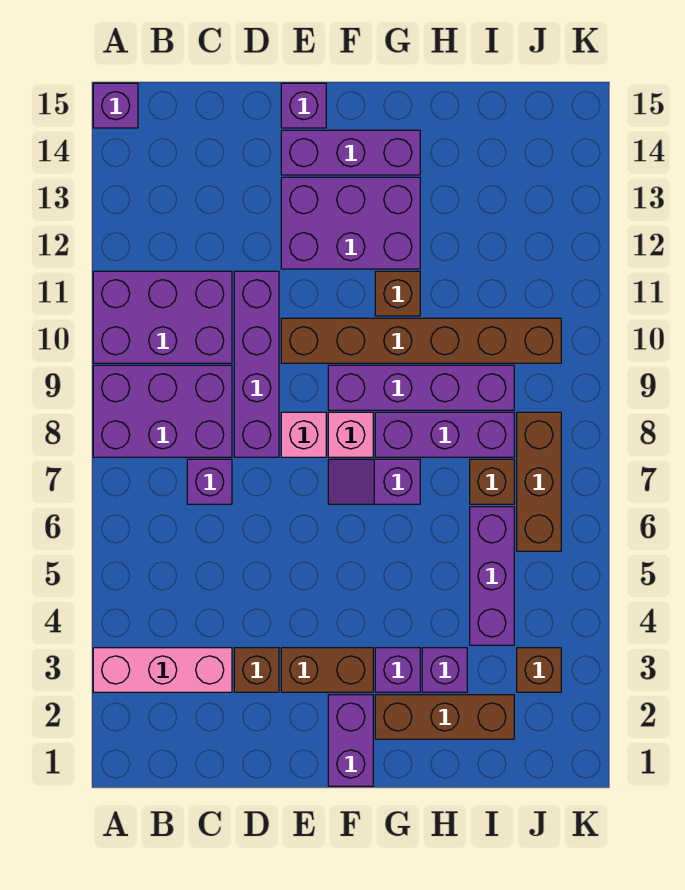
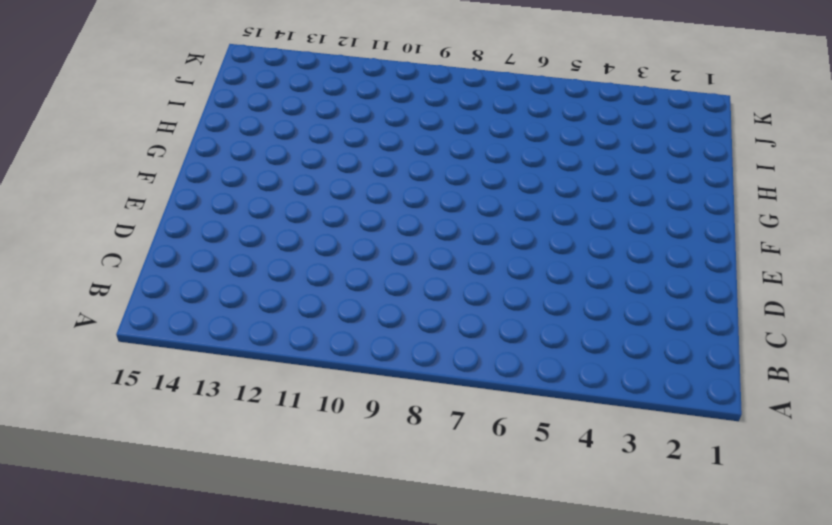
none -> pink brick A3:C3 level 1
none -> purple brick A8:C9 level 1
none -> purple brick A10:C11 level 1

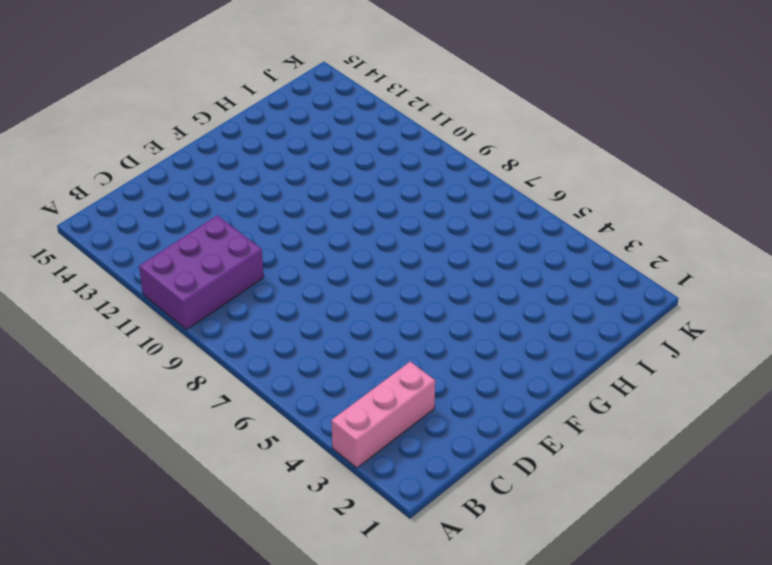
none -> purple brick A8:C9 level 1
none -> purple brick A15 level 1
none -> purple brick C7 level 1

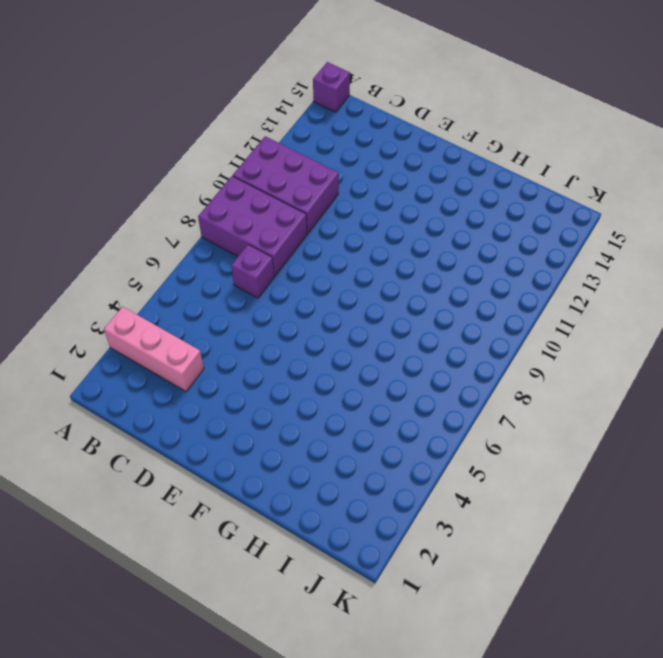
none -> brown brick D3 level 1
none -> purple brick D8:D11 level 1
none -> brown brick E3:F3 level 1

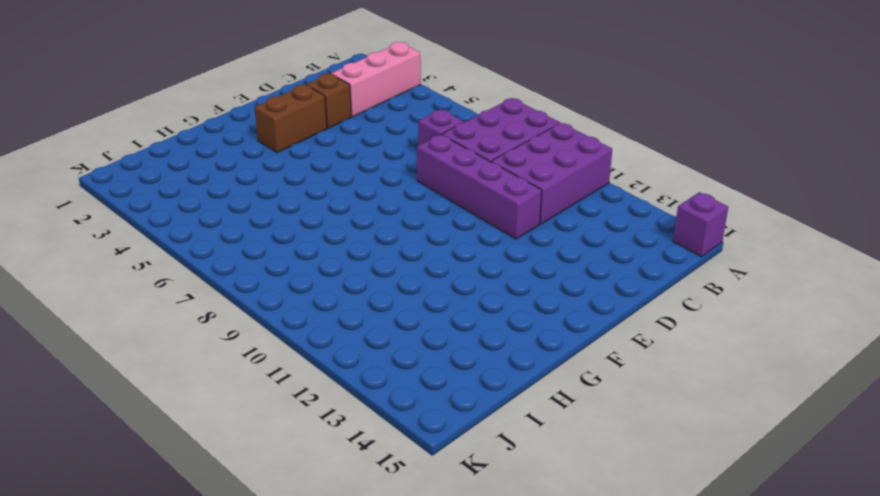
none -> pink brick E8 level 1
none -> brown brick E10:J10 level 1
none -> purple brick E12:G13 level 1

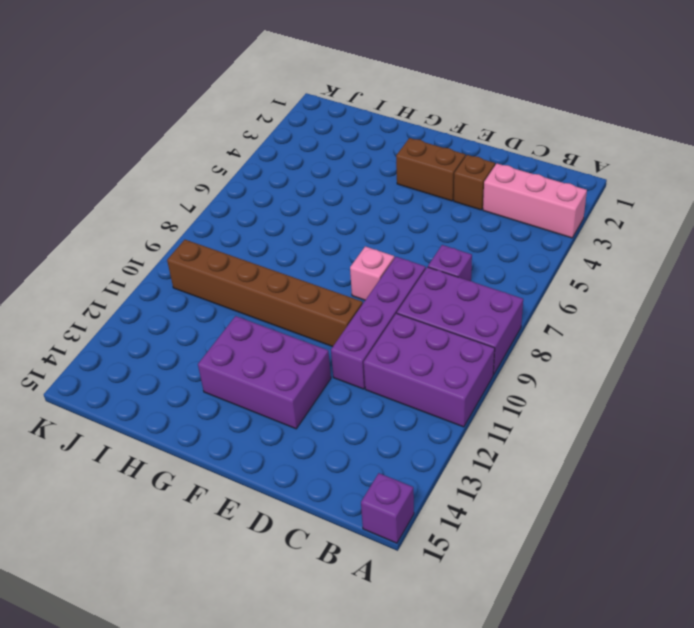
none -> purple brick E14:G14 level 1
none -> purple brick E15 level 1
none -> purple brick F1:F2 level 1

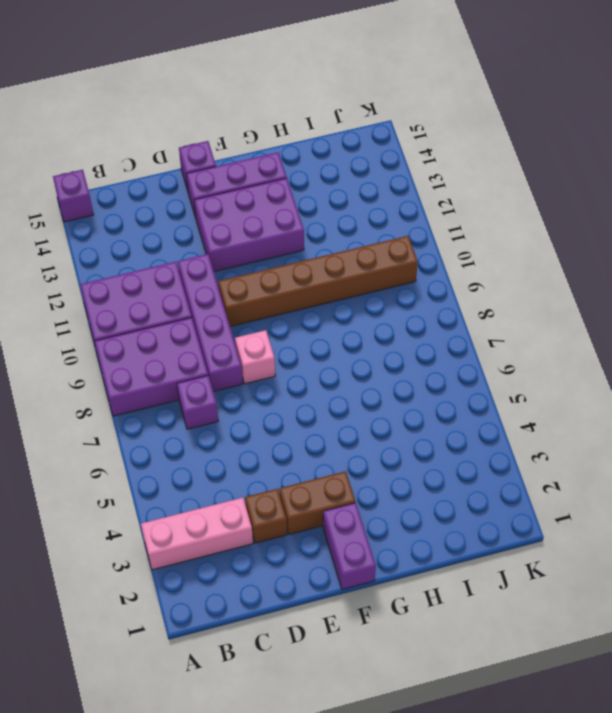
none -> purple slope F7:G7 level 1 top G
none -> pink brick F8 level 1
none -> purple brick F9:I9 level 1

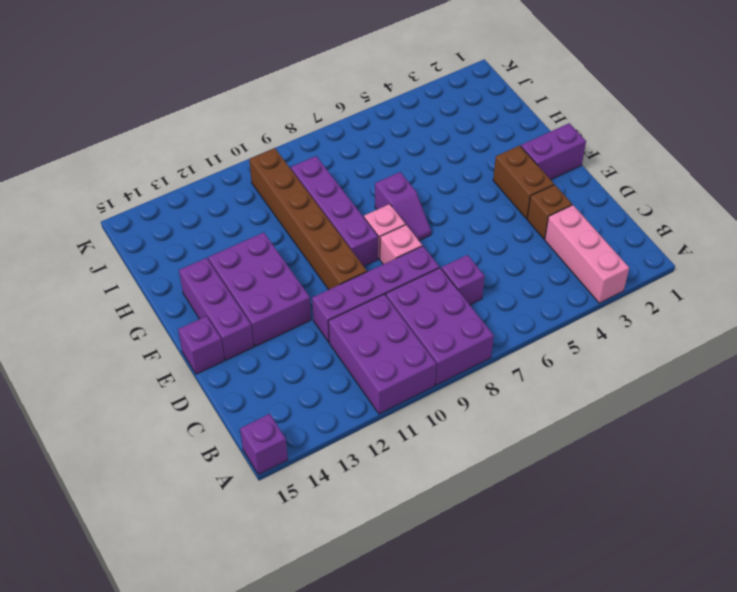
none -> brown brick G2:I2 level 1
none -> purple brick G3 level 1
none -> purple brick G8:I8 level 1

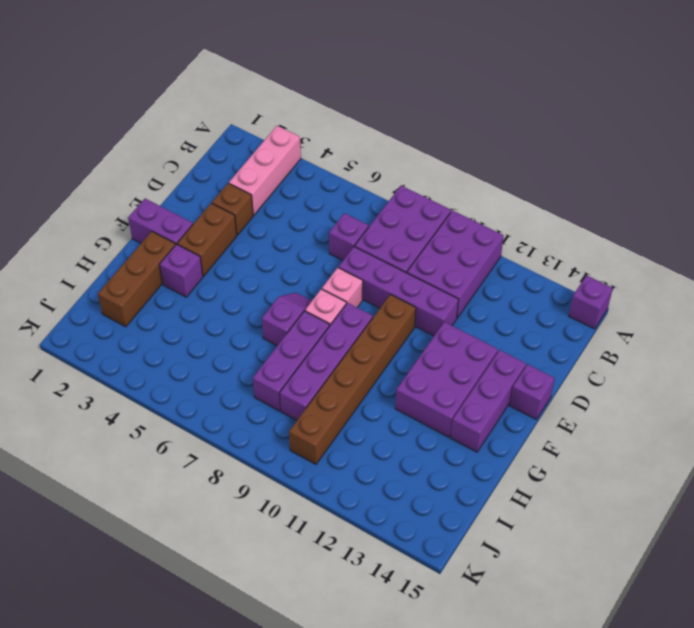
none -> brown brick G11 level 1
none -> purple brick H3 level 1
none -> purple brick I4:I6 level 1

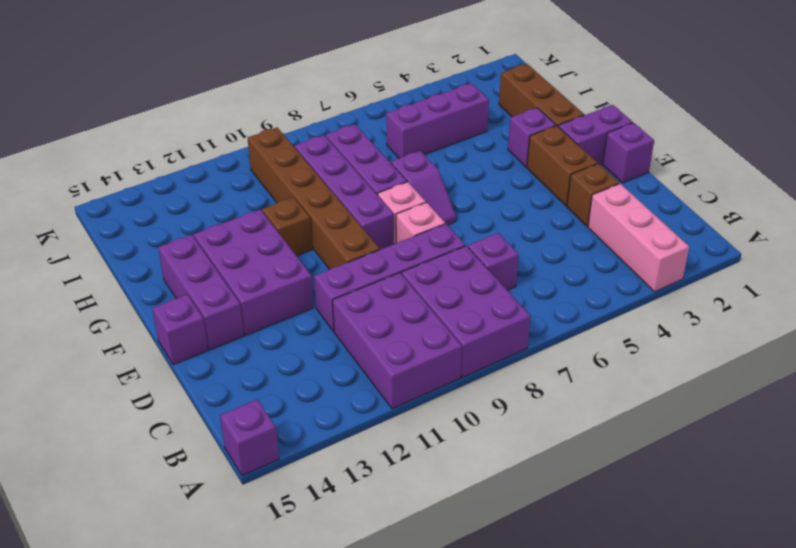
purple brick E1 level 1 -> purple brick H3 level 1
none -> brown brick I7 level 1
none -> brown brick J3 level 1
none -> brown brick J6:J8 level 1

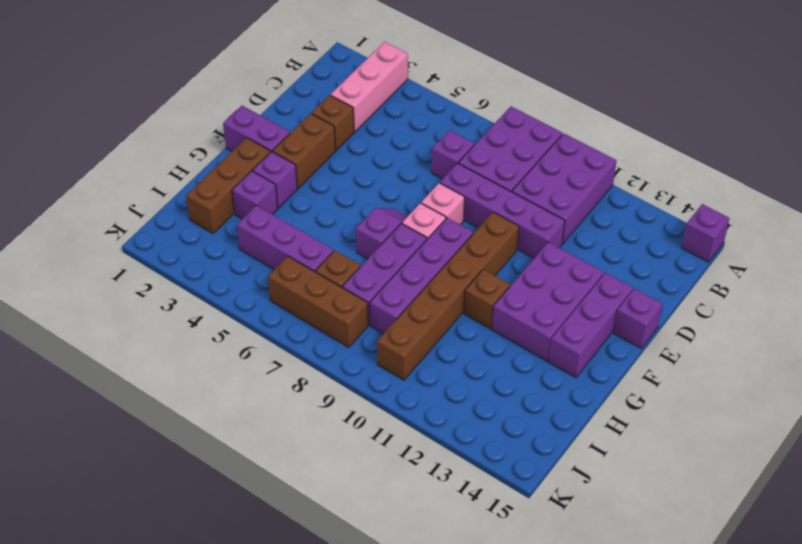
none -> brown brick J3 level 1

